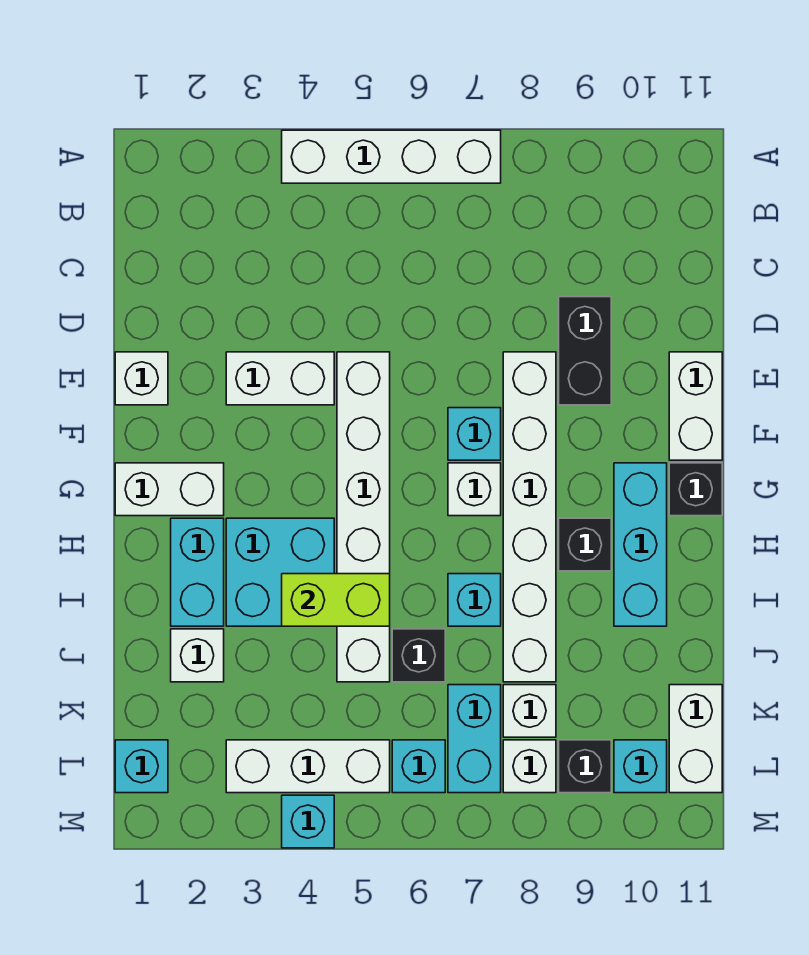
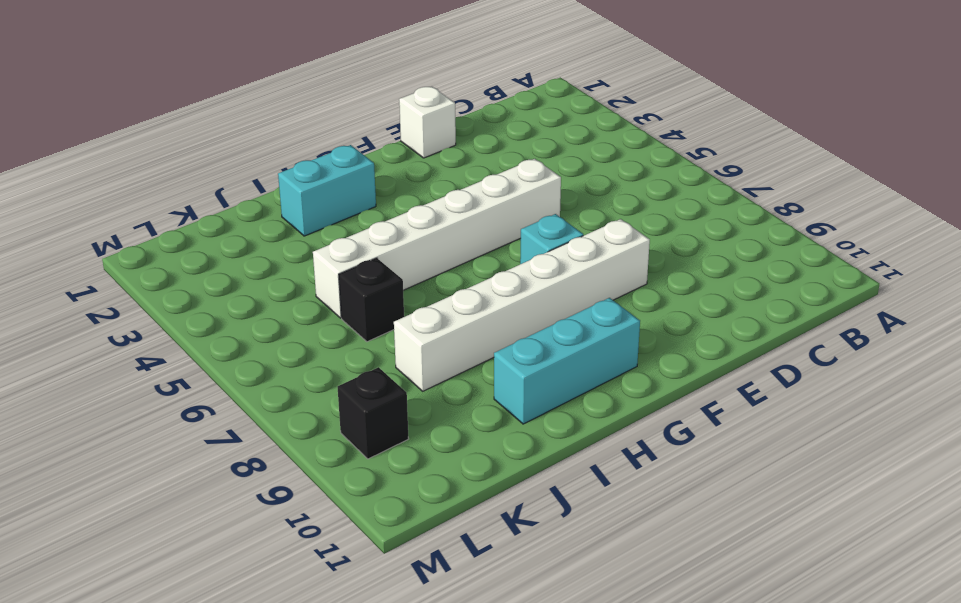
none -> white brick A4:A7 level 1
none -> black brick D9:E9 level 1
none -> white brick E3:E4 level 1

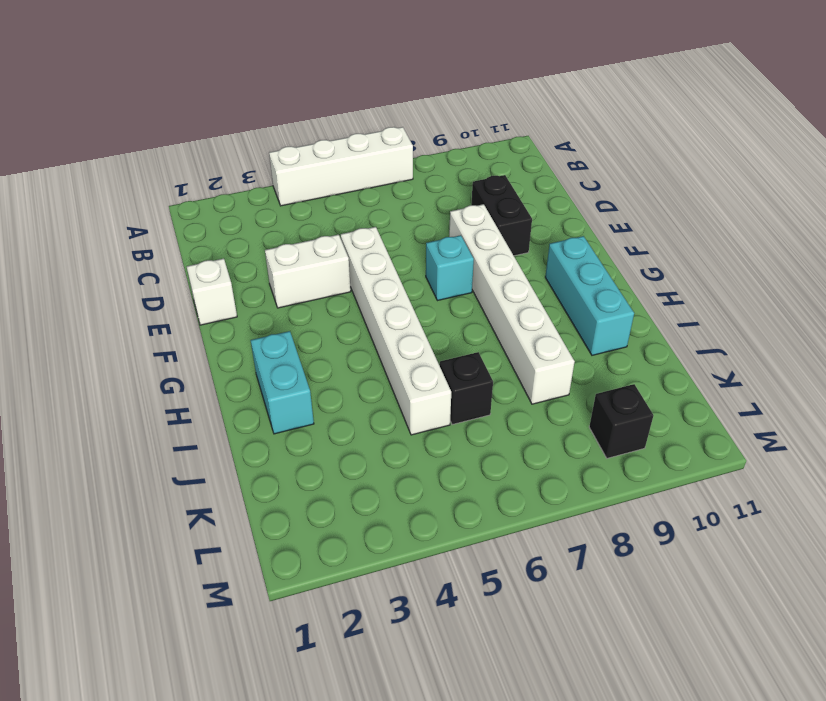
none -> white brick E11:F11 level 1
none -> white brick G1:G2 level 1
none -> white brick G7 level 1

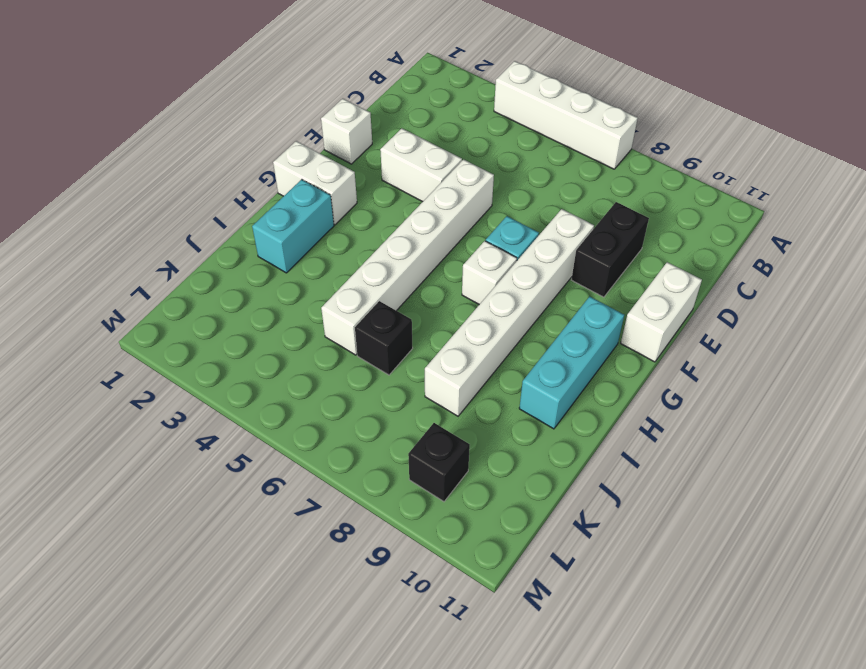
none -> black brick G11 level 1
none -> cyan brick H3:I4 level 1
none -> black brick H9 level 1

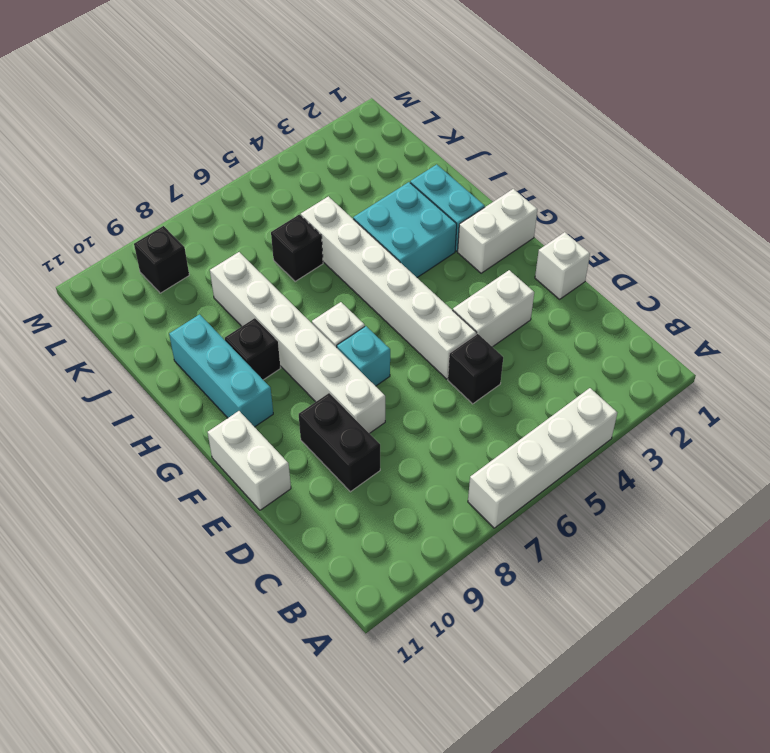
black brick D5 level 1 -> black brick G11 level 1
none -> cyan brick I7 level 1
none -> white brick J2 level 1
none -> cyan brick K7:L7 level 1

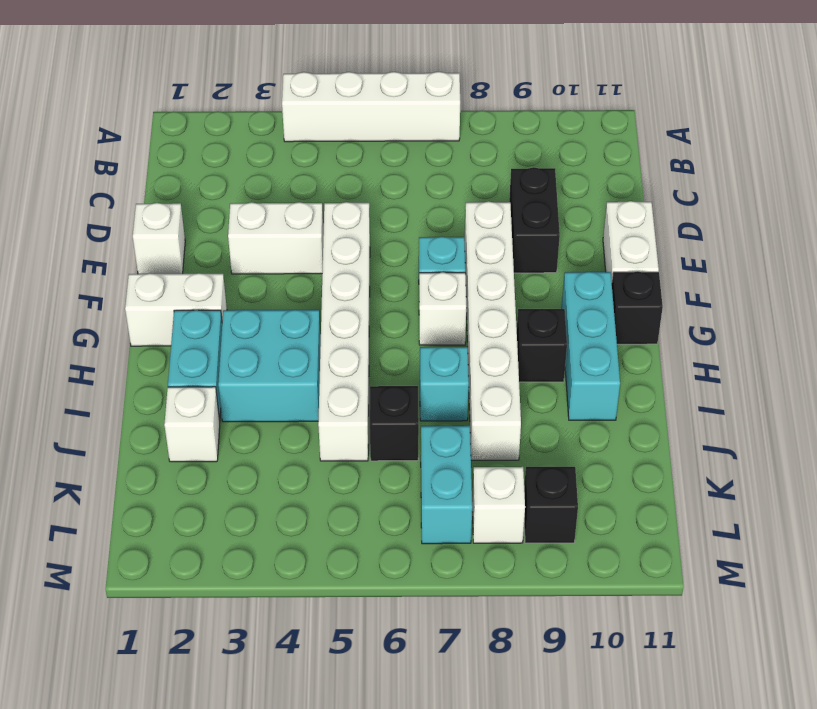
none -> white brick K8 level 1
none -> white brick K11:L11 level 1
none -> cyan brick L1 level 1

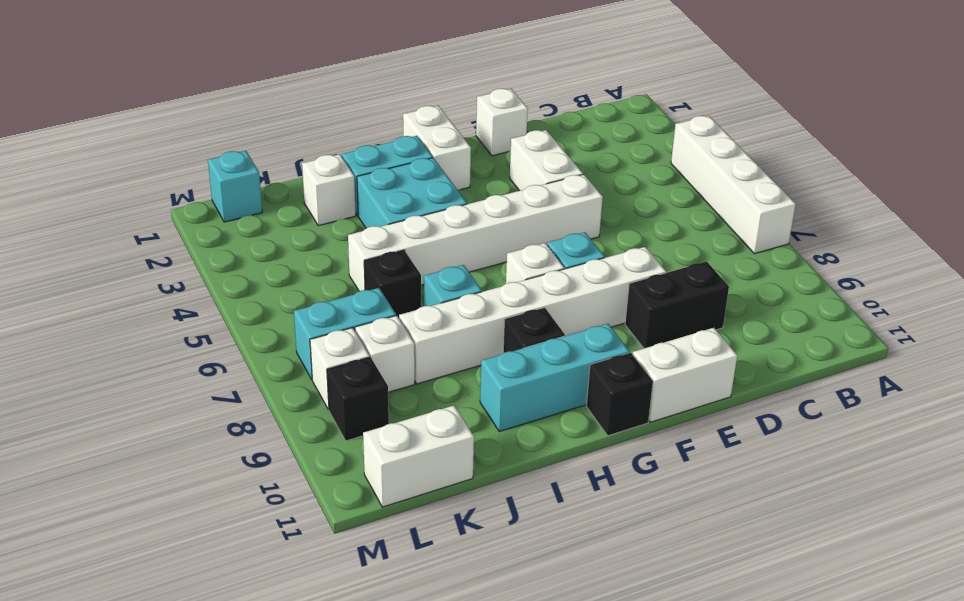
none -> white brick L3:L5 level 1
none -> cyan brick L6 level 1
none -> cyan brick L10 level 1

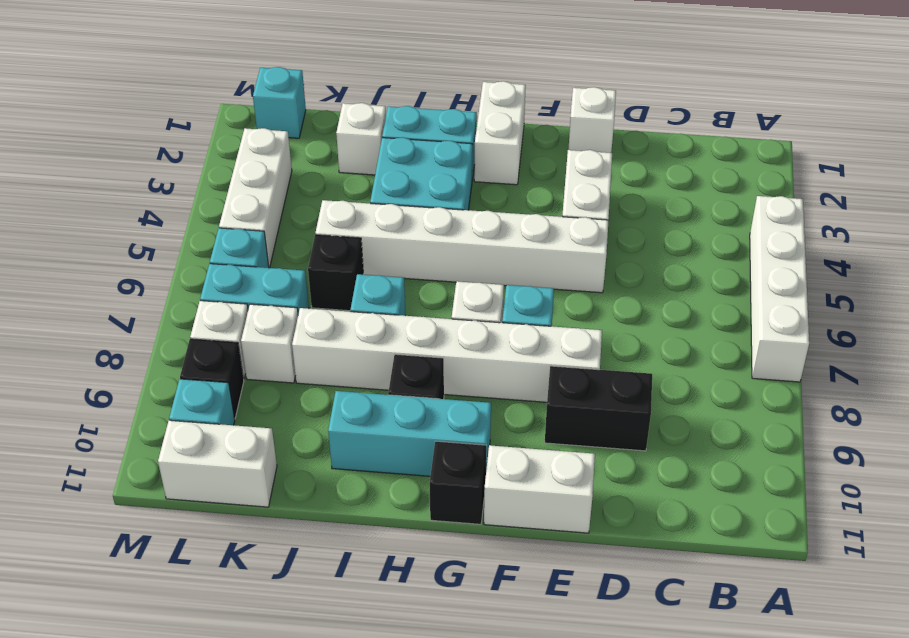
none -> cyan brick M4 level 1
none -> lime brick I4:I5 level 2

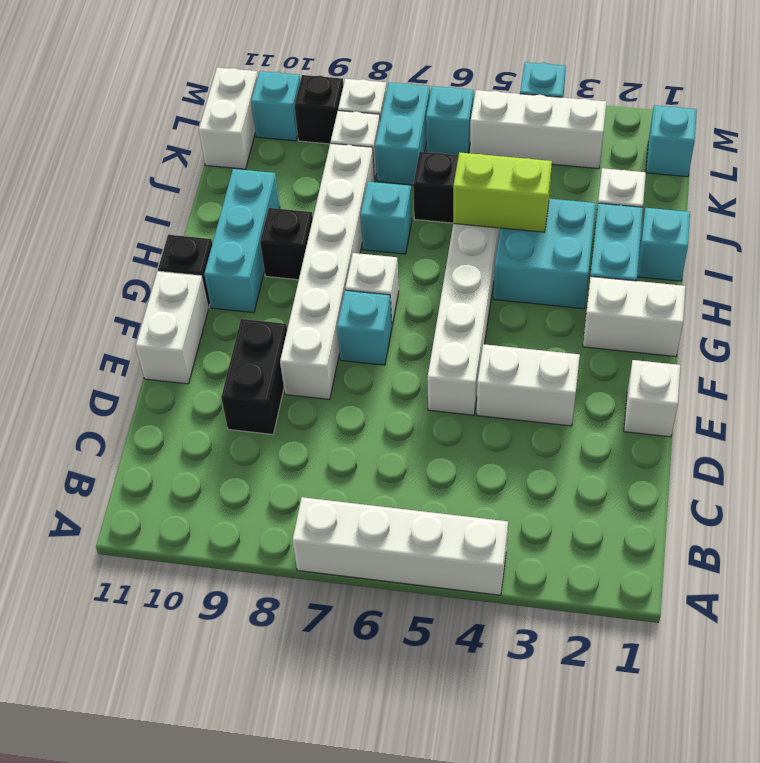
cyan brick I1 level 1 -> none

